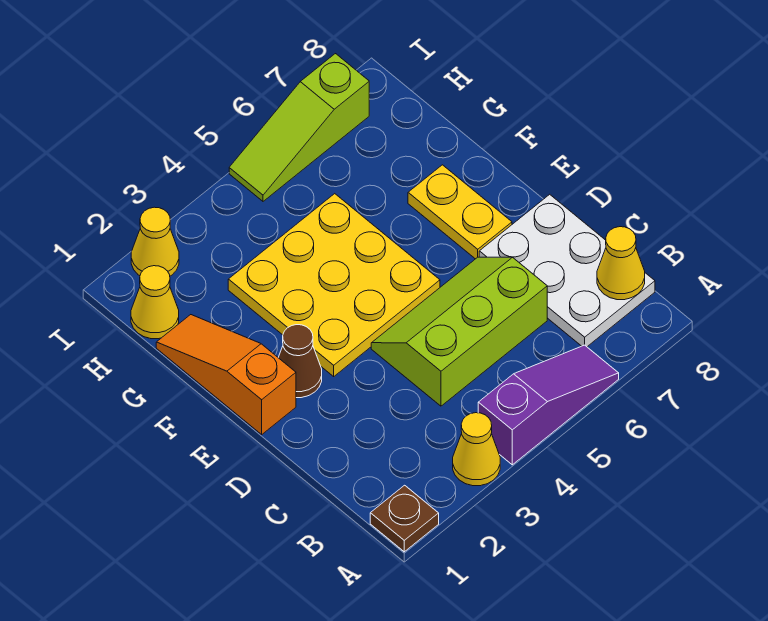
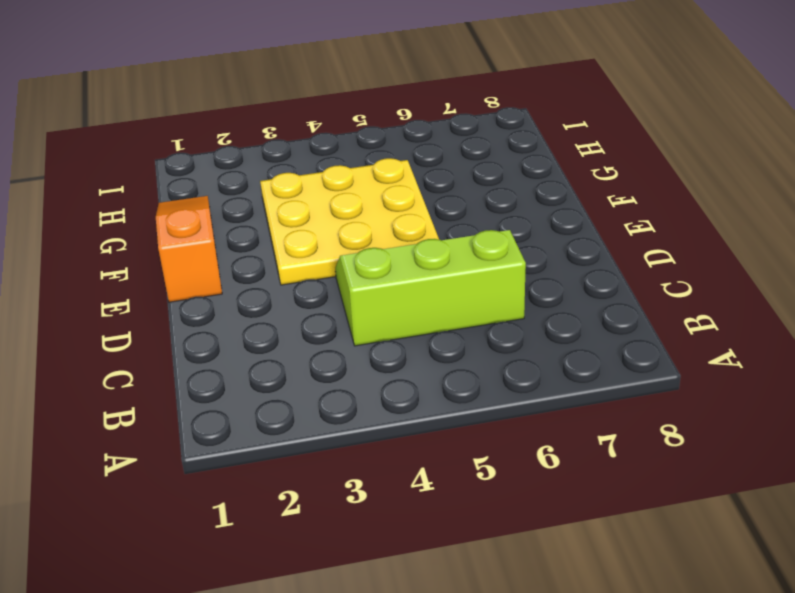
none -> brown plate A1 level 1
none -> yellow cone A3 level 1
none -> purple slope A4:A6 level 1 top 4

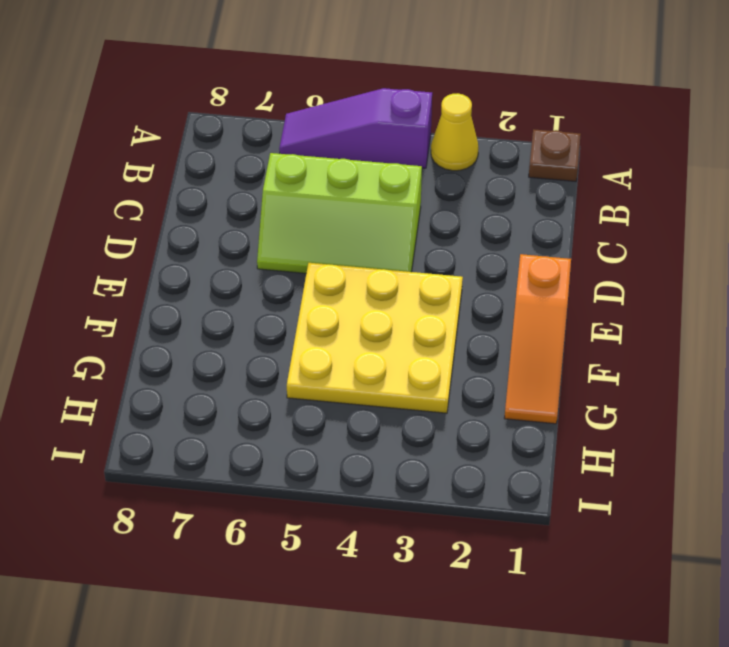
none -> white plate B7:D8 level 1
none -> brown cone E2 level 1
none -> yellow plate E7:F7 level 1

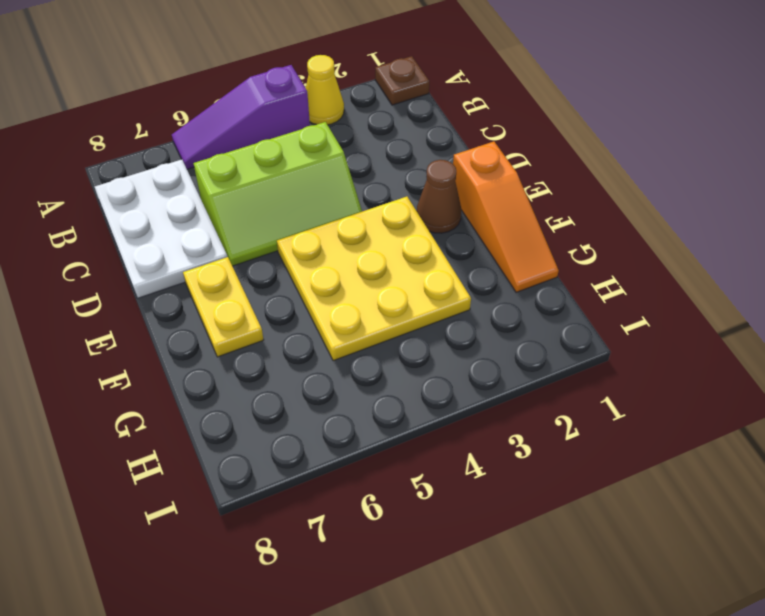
none -> yellow cone H1 level 1
none -> yellow cone I2 level 1
none -> lime slope I5:I7 level 1 top 7

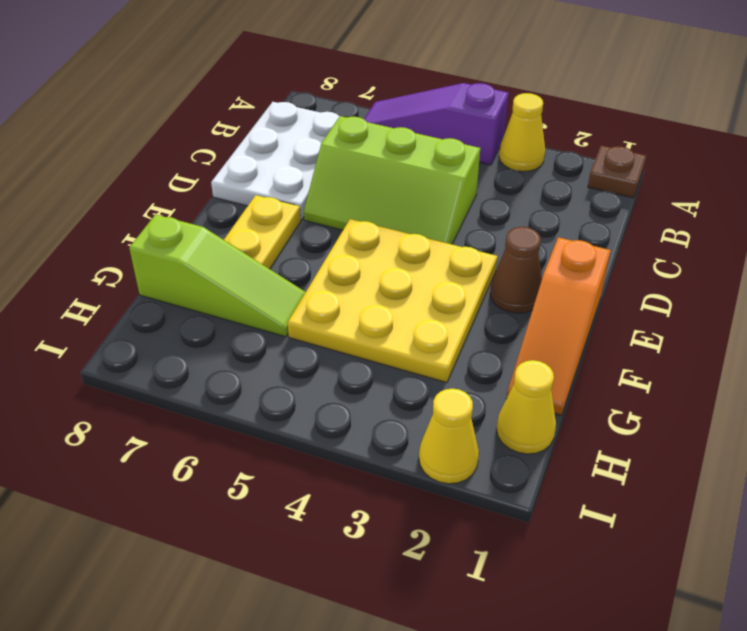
lime slope G6:G8 level 1 top 8 -> lime slope I5:I7 level 1 top 7
none -> yellow cone B8 level 2

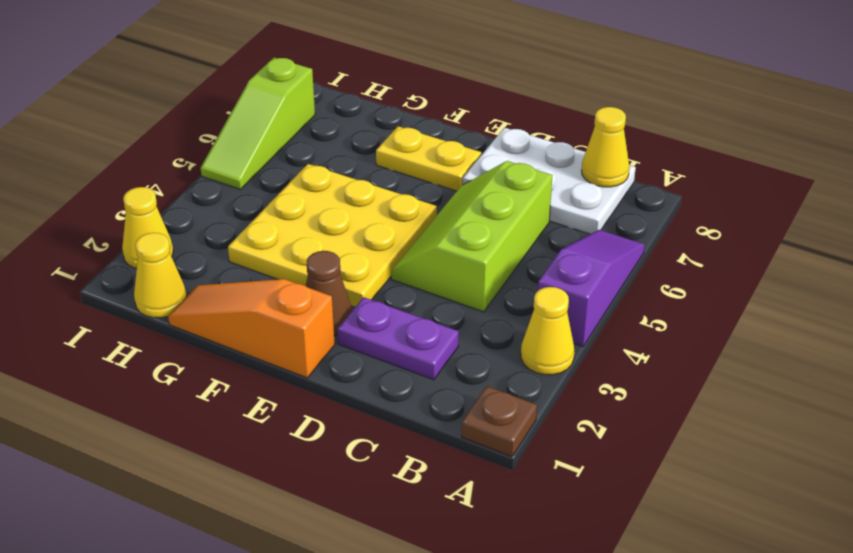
purple plate C2:D2 level 1 -> none

